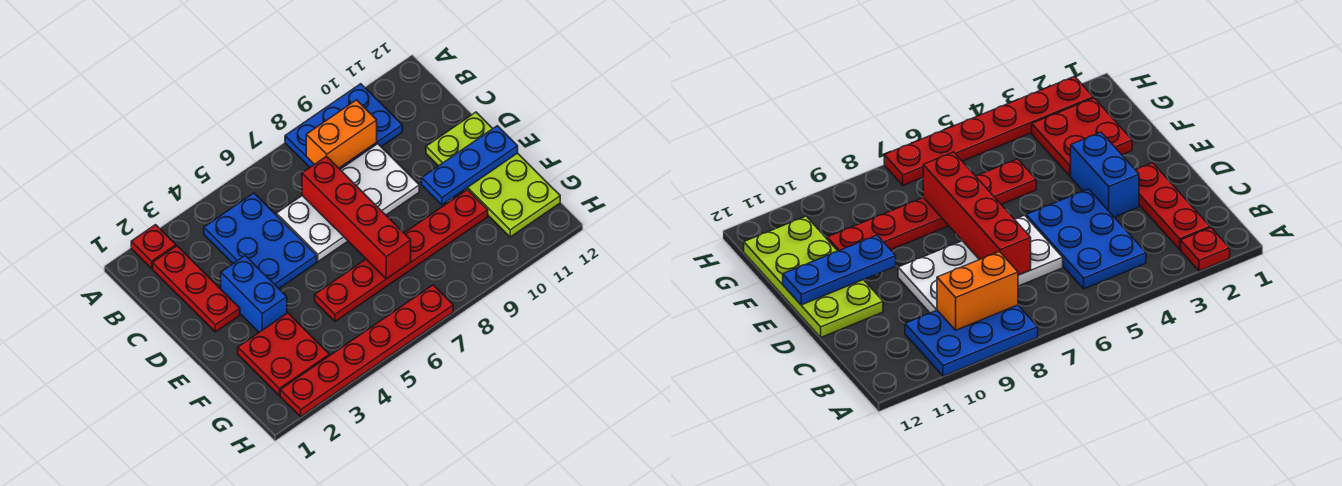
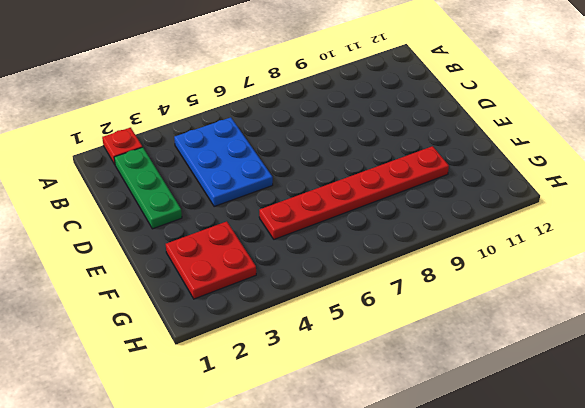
green plate B2:D2 level 1 -> red plate B2:D2 level 1
none -> blue plate A8:B10 level 1
none -> white plate C6:D9 level 1
none -> blue brick D3:E3 level 1

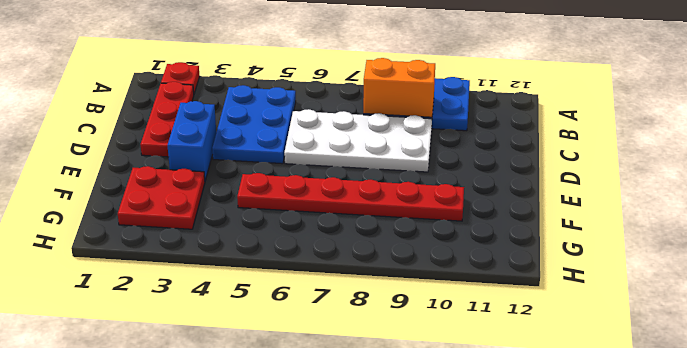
none -> lime plate D11:G12 level 1
none -> red plate H2:H7 level 1
none -> red brick C7:F7 level 2

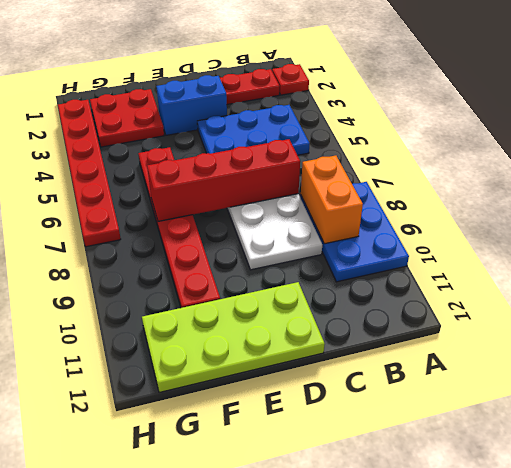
none -> blue plate E10:E12 level 2

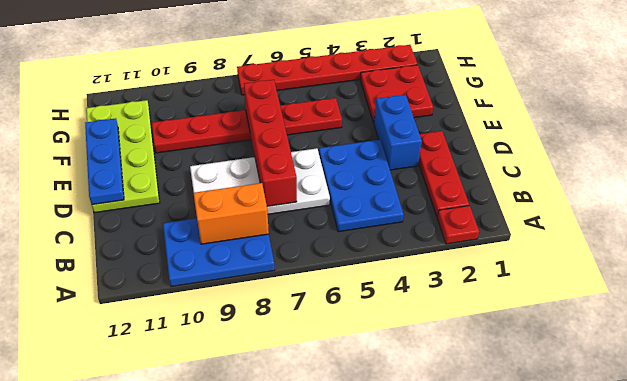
blue plate D12:F12 level 2 -> blue plate E10:E12 level 2

